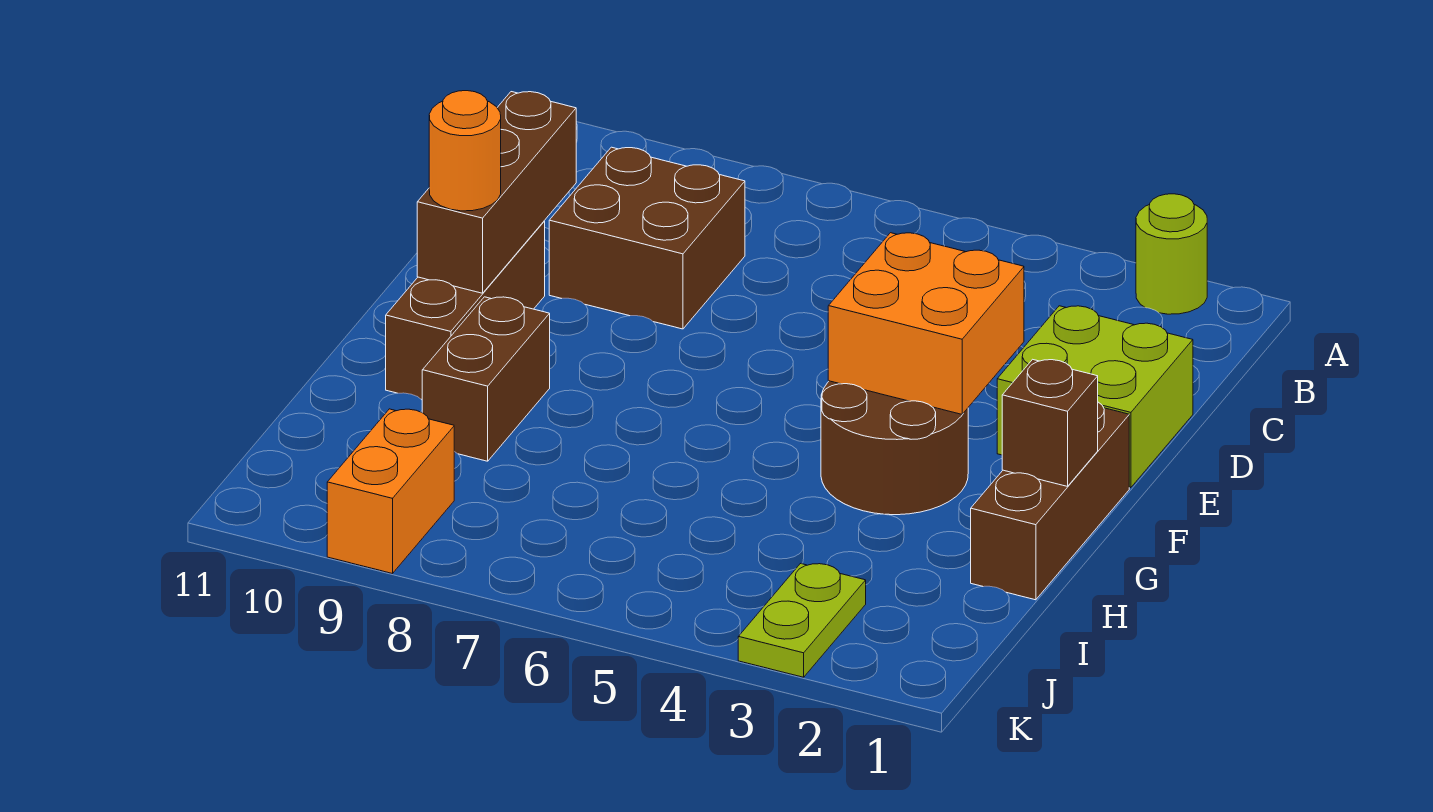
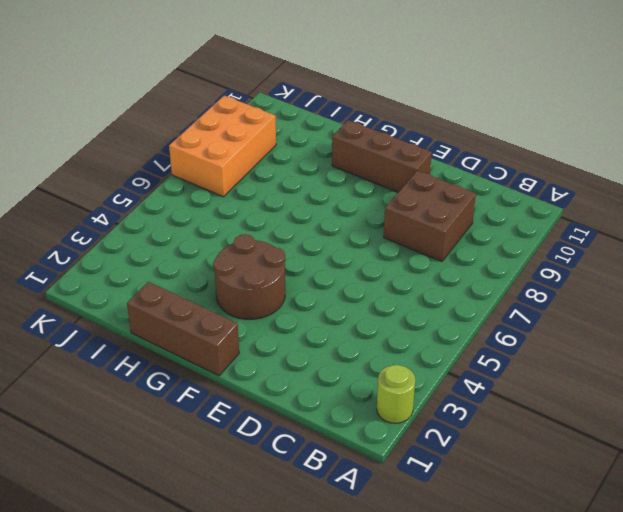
orange brick J7:K9 level 1 -> orange brick J9:K9 level 1
none -> lime brick D1:E2 level 1
none -> brown brick G9:H9 level 1
none -> lime plate J3:K3 level 1

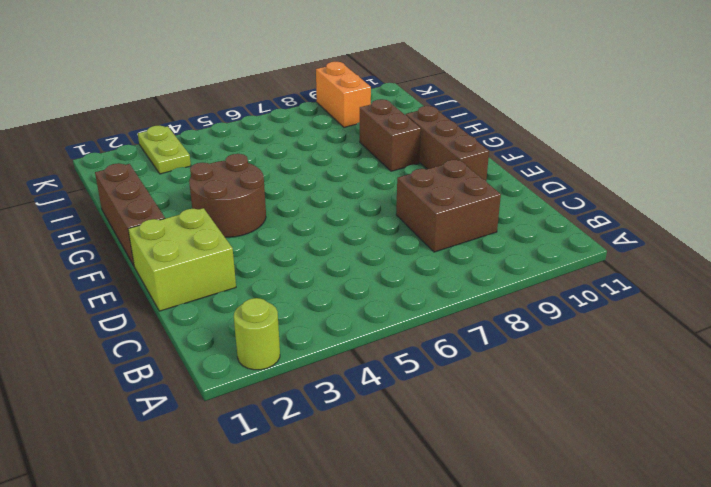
none -> brown brick D10:F10 level 2
none -> orange brick E3:F4 level 2
none -> brown brick G1 level 2

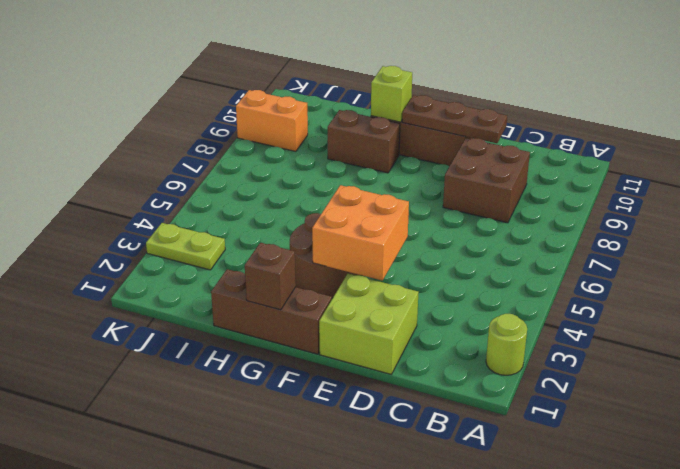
brown plate D10:F10 level 2 -> brown brick D10:F10 level 2
lime brick G10 level 2 -> none
none -> orange round brick F10 level 3

